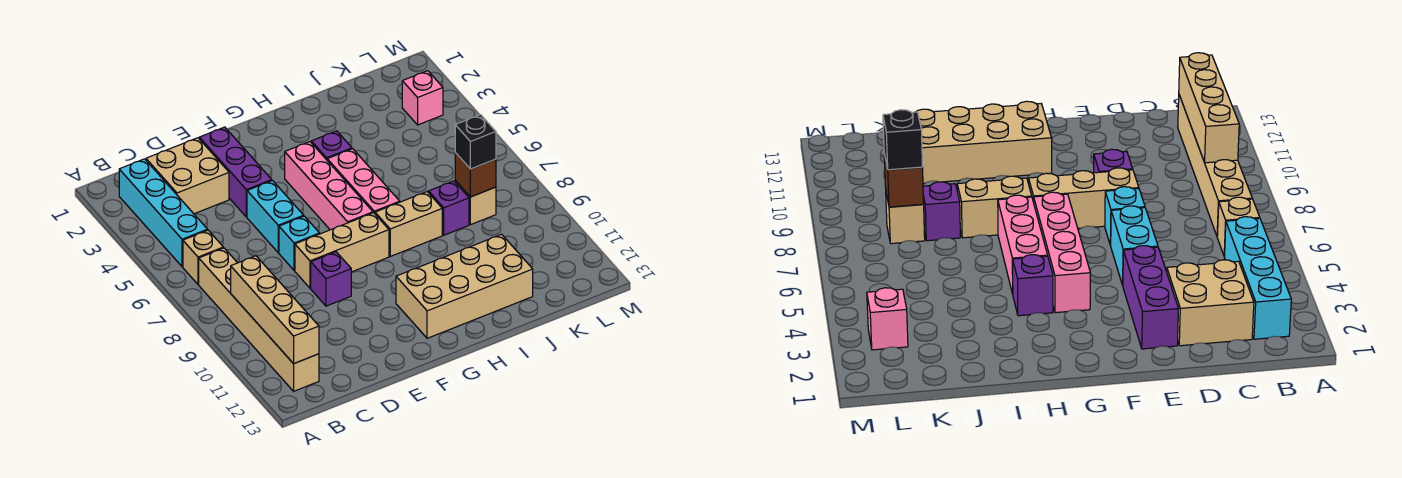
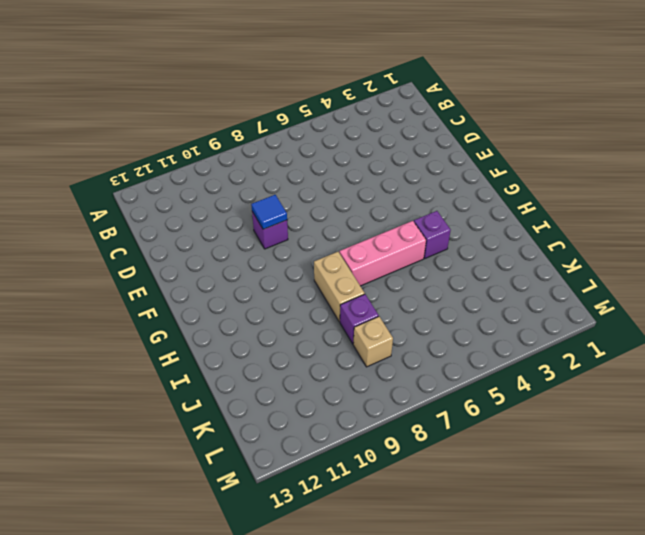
blue tile E9 level 2 -> none
none -> cyan brick B2:B5 level 1
none -> tan brick B6 level 1
none -> tan brick B7:B12 level 1

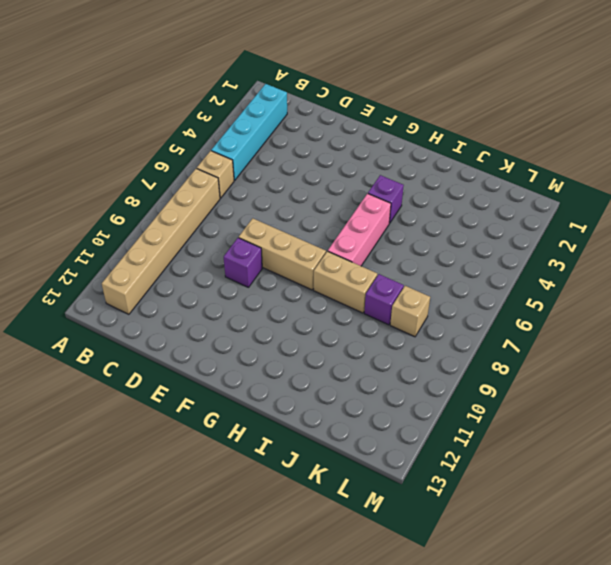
none -> tan brick C2:D3 level 1
none -> purple brick E2:E4 level 1
none -> cyan brick E5:E6 level 1

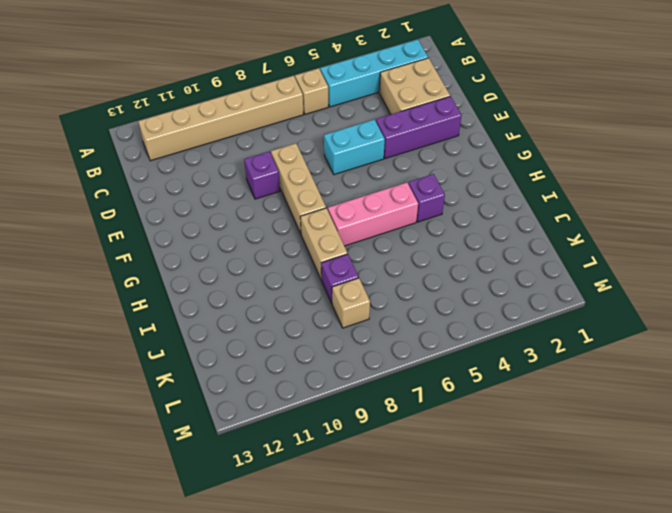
none -> cyan brick E7 level 1
none -> pink brick G4:G7 level 1
none -> tan brick G11:J12 level 1

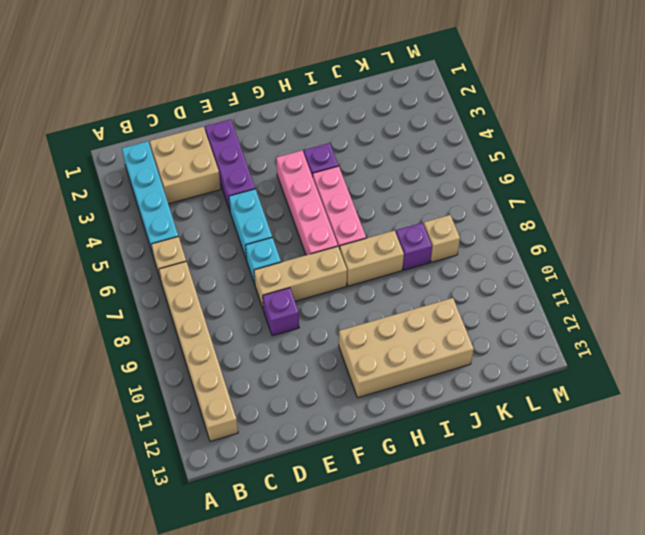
none -> pink brick L3 level 1
none -> tan brick B9:B12 level 2
none -> brown brick K8 level 2

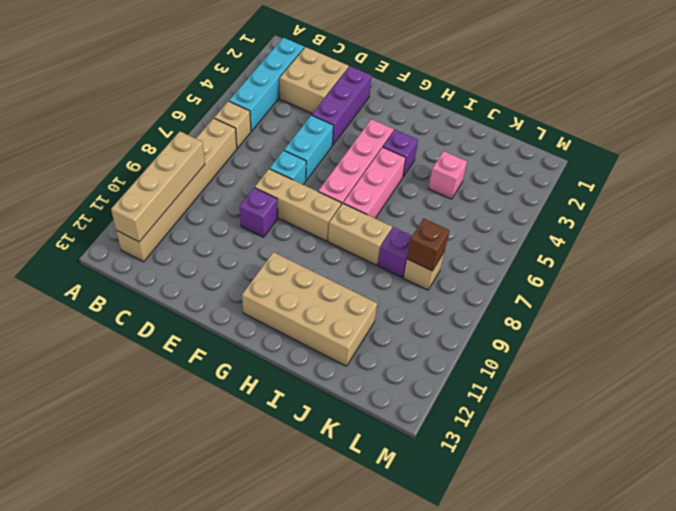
pink brick J4 level 1 -> pink brick L3 level 1
none -> black brick K8 level 3

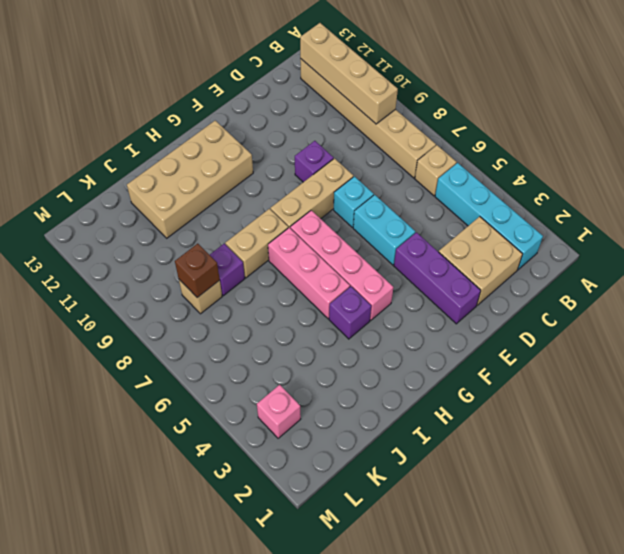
none -> black brick K8 level 3

